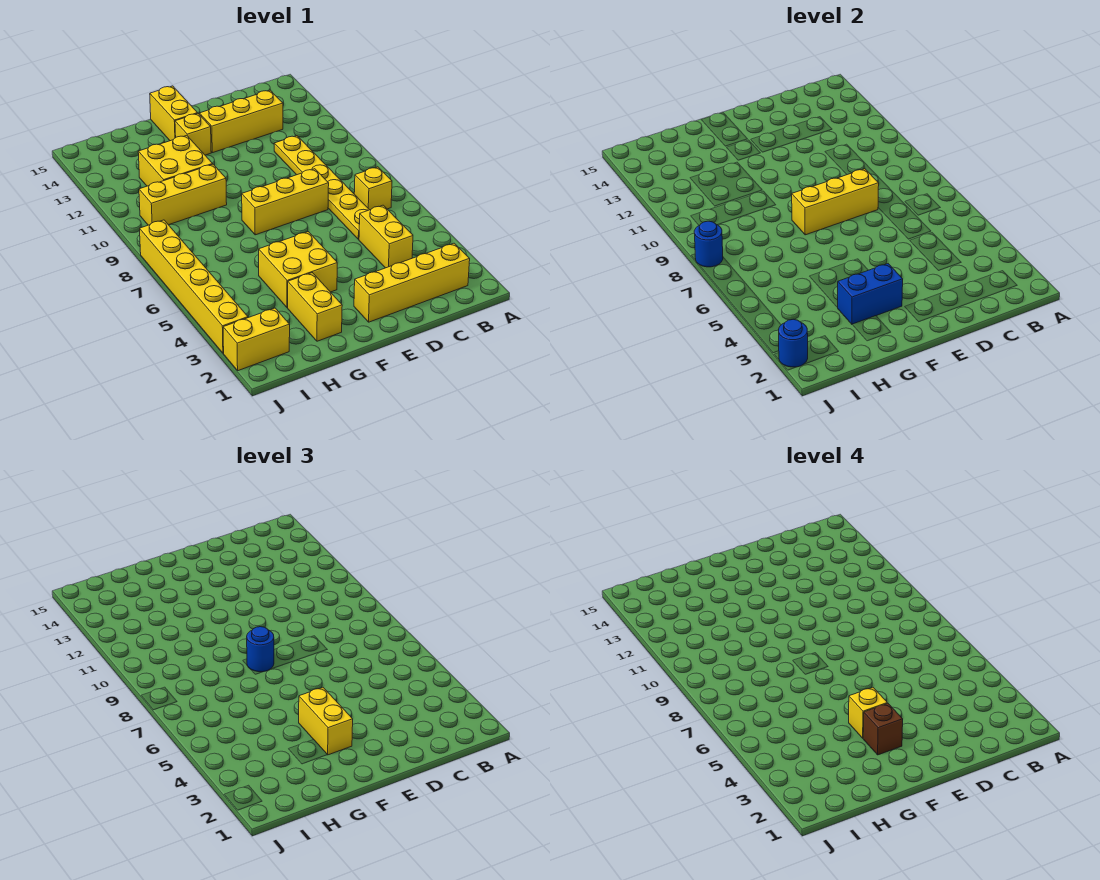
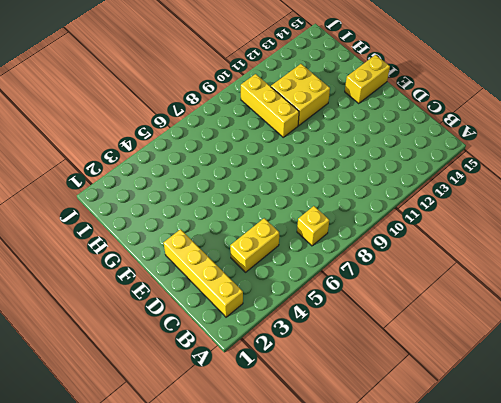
none -> yellow plate C6:C11 level 1
none -> yellow brick C13:E13 level 1
none -> yellow brick D8:F8 level 1

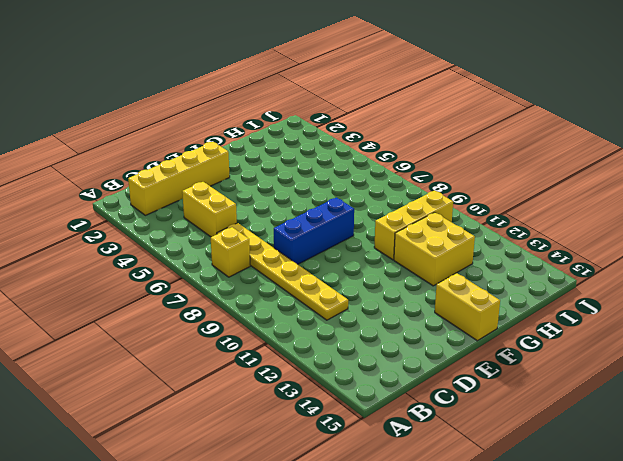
blue brick D8:F8 level 1 -> yellow brick D8:F8 level 1
none -> yellow brick C13:E13 level 1
none -> yellow brick F4:G5 level 1
none -> yellow brick F13 level 1

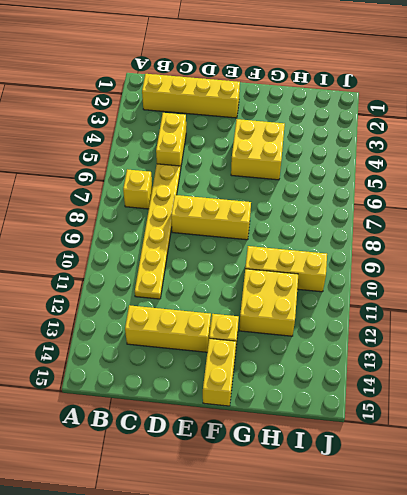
none -> yellow brick G2:G3 level 1
none -> yellow brick I2:J2 level 1
none -> yellow brick J3:J8 level 1

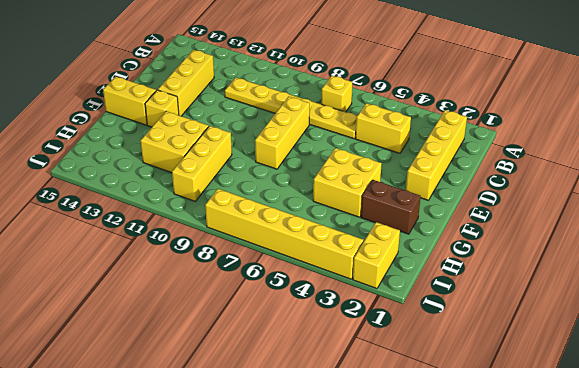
brown brick G2:G3 level 1 -> yellow brick G2:G3 level 1
none -> yellow brick D8:F8 level 2
none -> blue brick F3:G3 level 2
none -> blue round brick J2 level 2

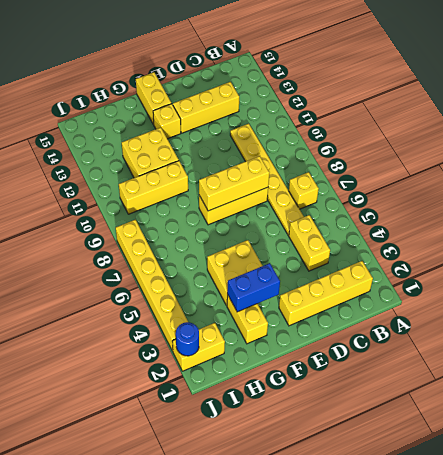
none -> blue round brick J8 level 2
none -> yellow brick F3:F4 level 3
none -> blue round brick F8 level 3

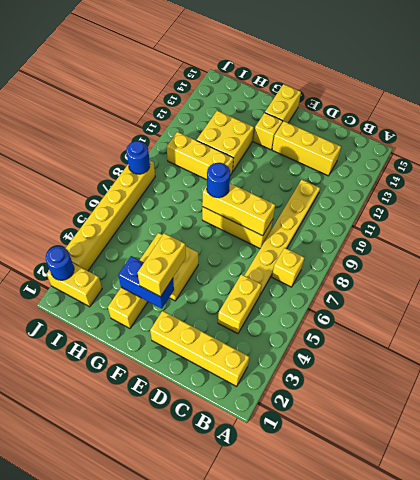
none -> brown brick F3 level 4
none -> yellow brick F4 level 4

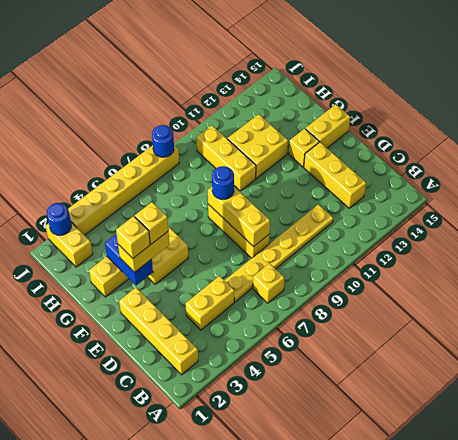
yellow brick F3 level 4 -> brown brick F3 level 4

